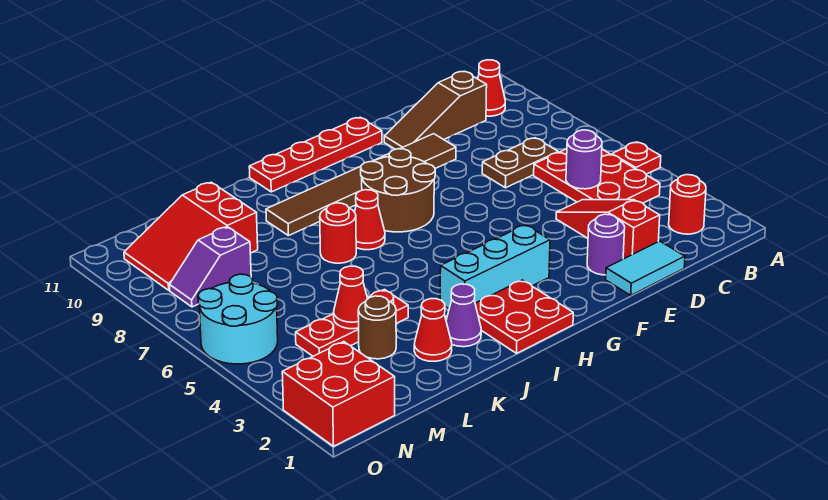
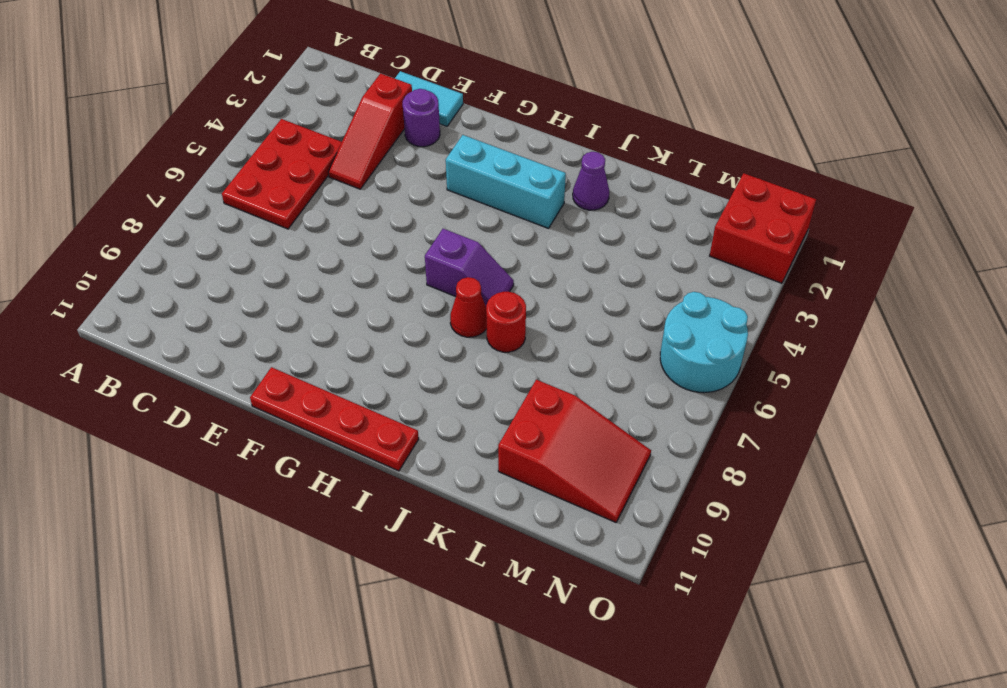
purple slope H6:I6 level 1 top H -> purple slope M8:N8 level 1 top M
none -> red plate A5 level 1
none -> red round brick B2 level 1
none -> red cone B10 level 1

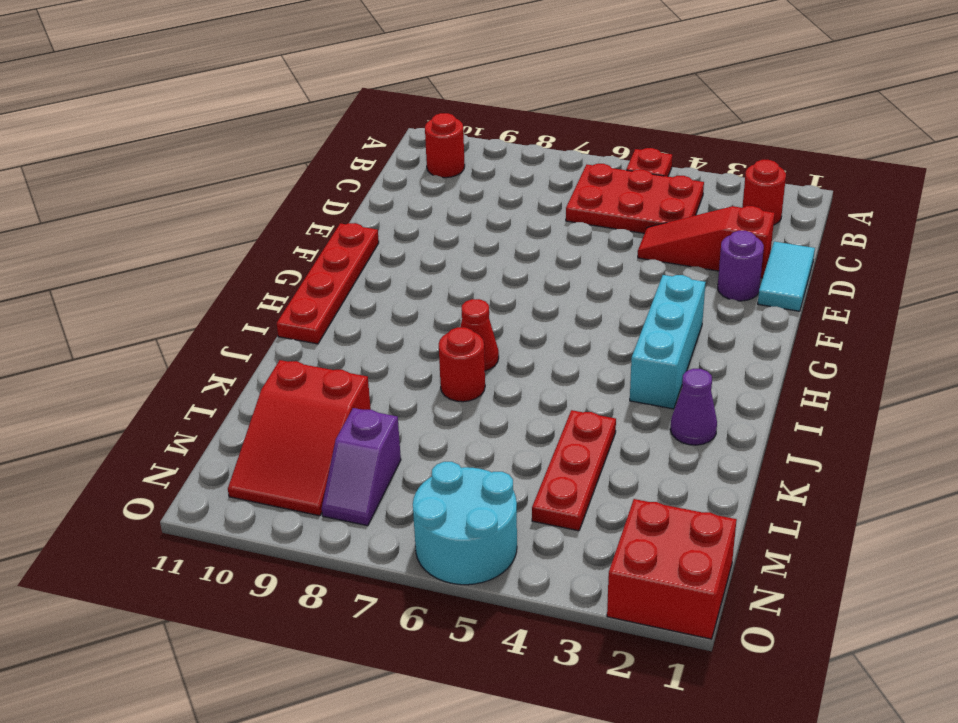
red round brick B10 level 1 -> red cone B10 level 1
none -> brown plate C7:D7 level 1
none -> brown slope C10:E10 level 1 top C
none -> brown tile E9:J9 level 1

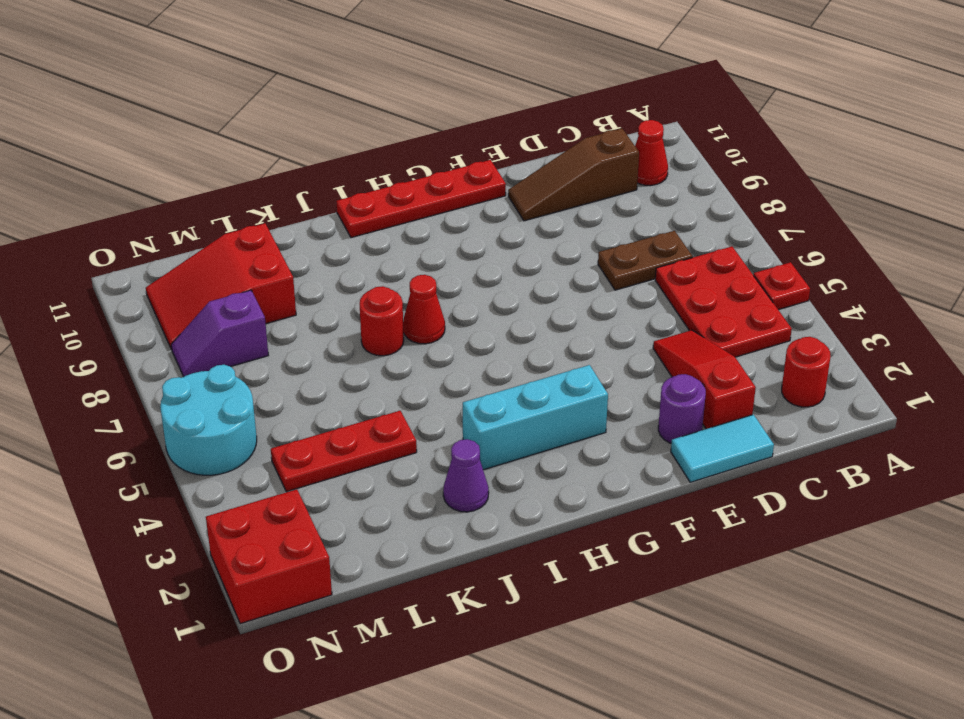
none -> brown tile E9:J9 level 1
none -> brown round brick G7:H8 level 1
none -> red plate H1:I2 level 1

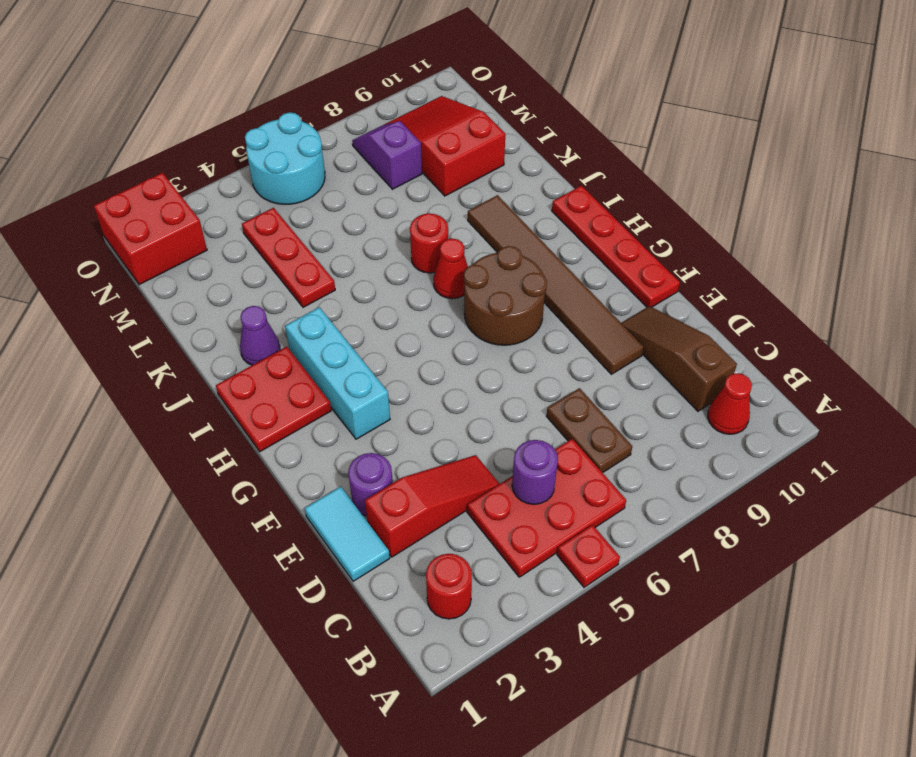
none -> red cone K2 level 1
none -> brown round brick L3 level 1
none -> red cone L4 level 2

